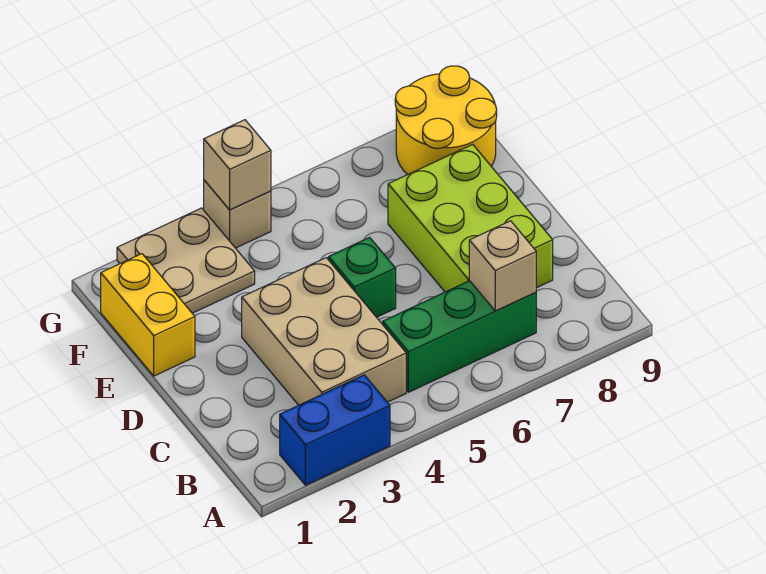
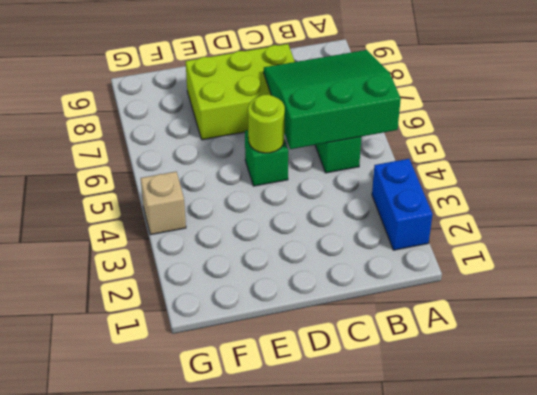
green slope A5:C7 level 2 top 5 -> tan brick B7 level 2
lime round brick D5 level 2 -> none
none -> tan brick B3:D4 level 1
none -> yellow brick E1:F1 level 1

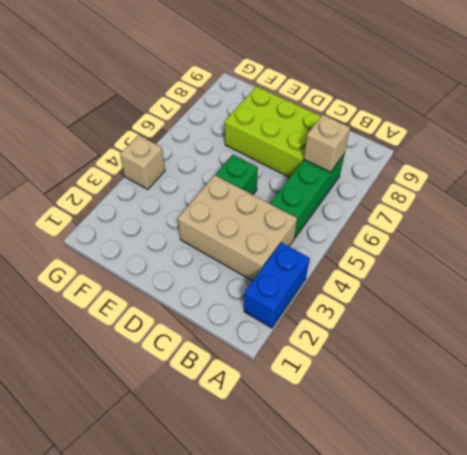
none -> yellow brick E1:F1 level 1
none -> tan plate F2:G3 level 1

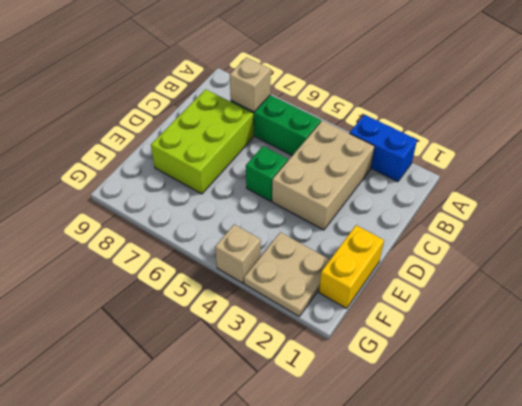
none -> yellow round brick F8:G9 level 1
none -> tan brick G4 level 2

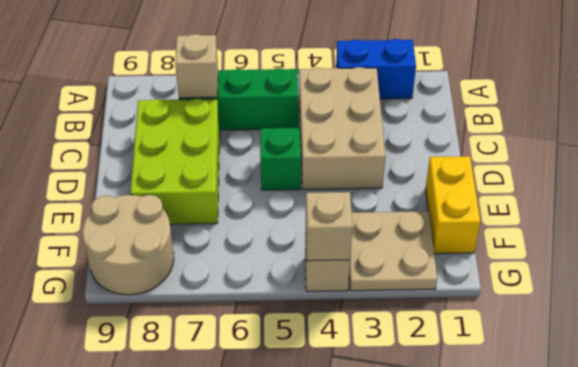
tan round brick F8:G9 level 1 -> yellow round brick F8:G9 level 1

